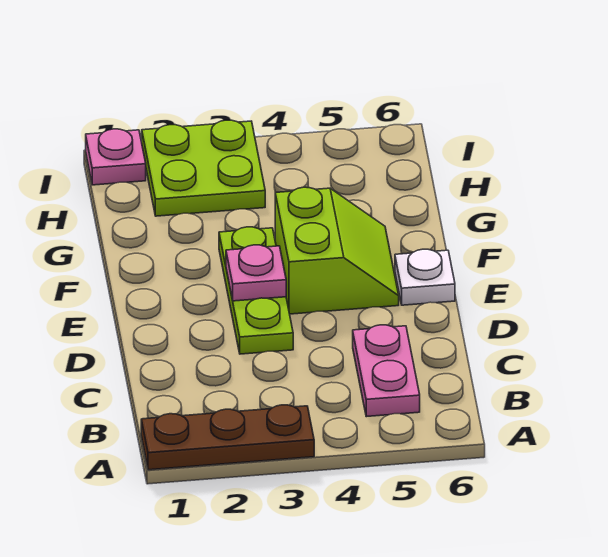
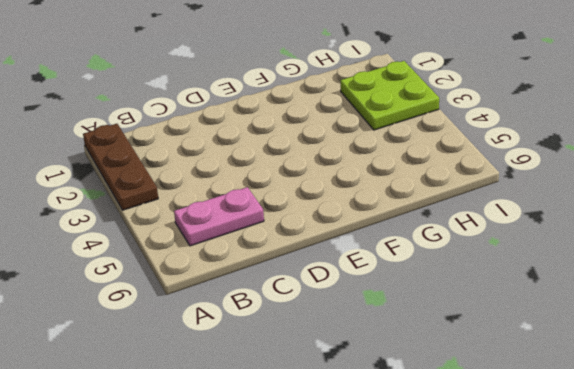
none -> lime plate D3:F3 level 1
none -> lime slope E4:F5 level 1 top 4

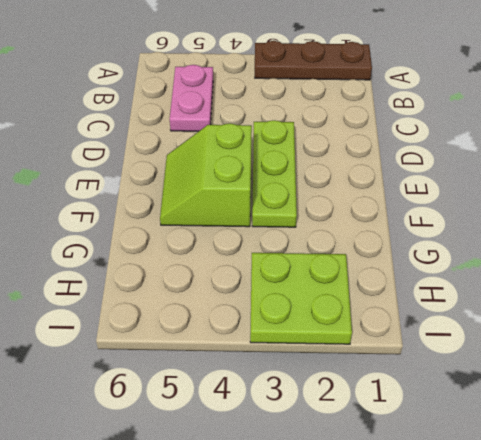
none -> white plate E6 level 1
none -> pink plate I1 level 1

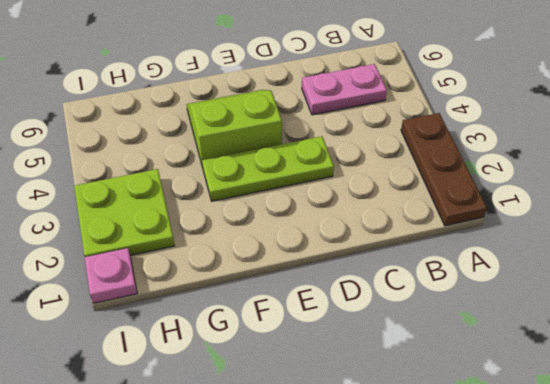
none -> white plate E6 level 1
none -> pink plate E3 level 2

